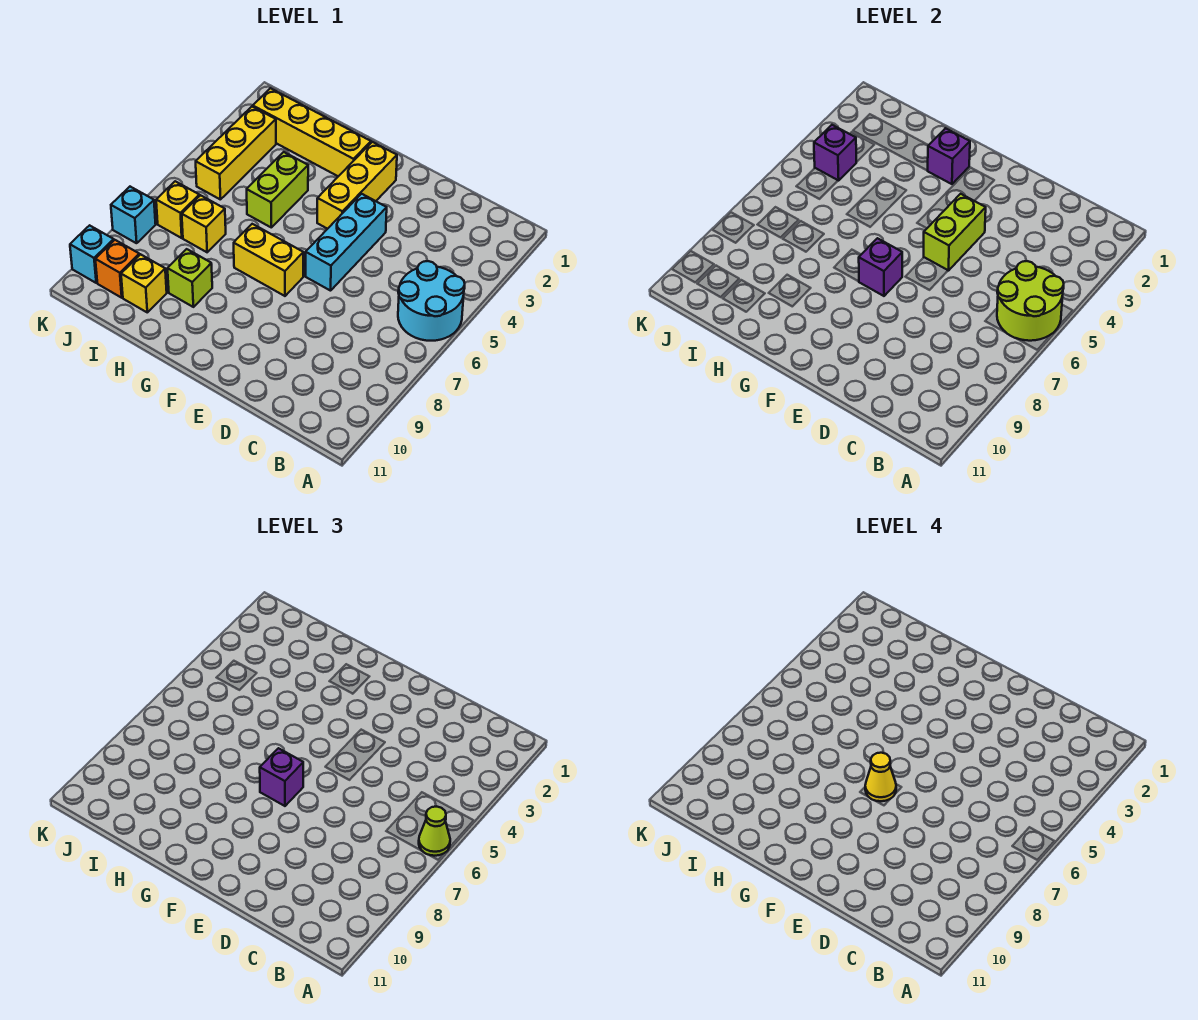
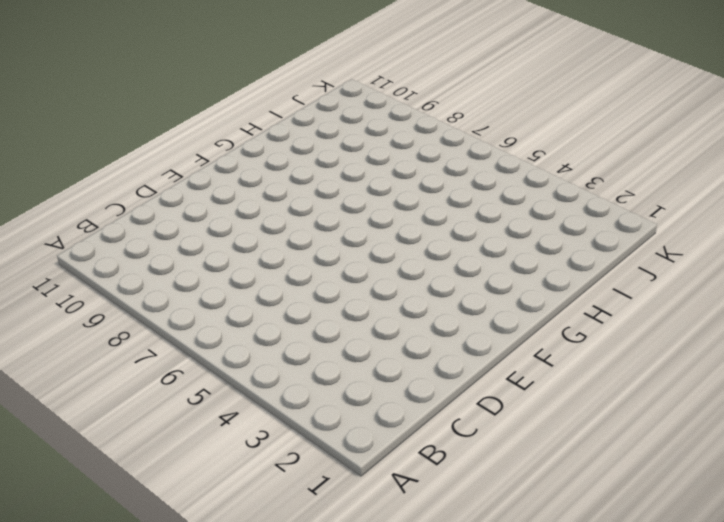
none -> cyan round brick A5:B6 level 1
none -> cyan brick E4:E6 level 1
none -> yellow brick F2:F4 level 1

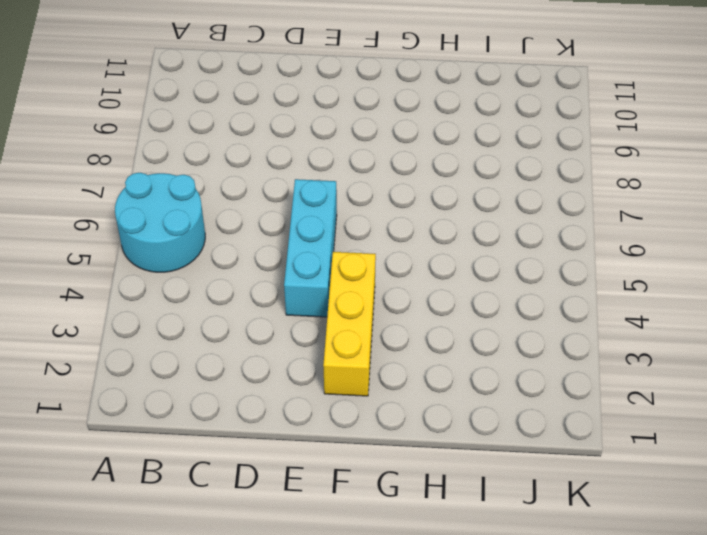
none -> yellow brick F7:G7 level 1
none -> yellow brick G2:J2 level 1
none -> lime brick H4:H5 level 1

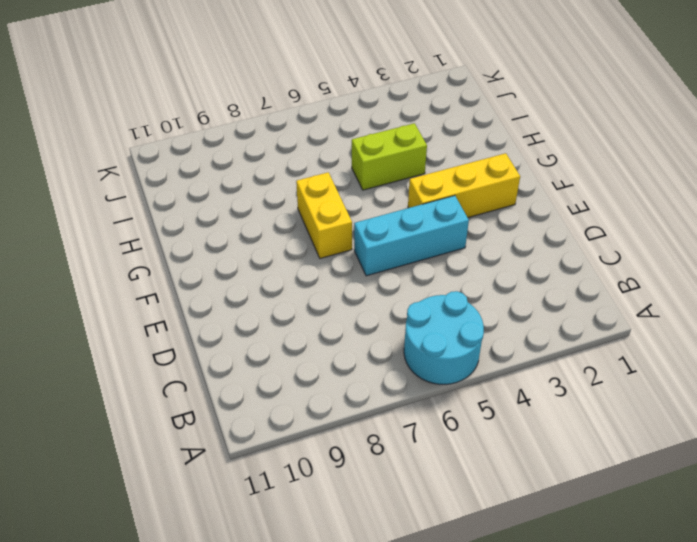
none -> yellow brick G2:J2 level 1
none -> lime brick H9 level 1
none -> yellow brick I7 level 1

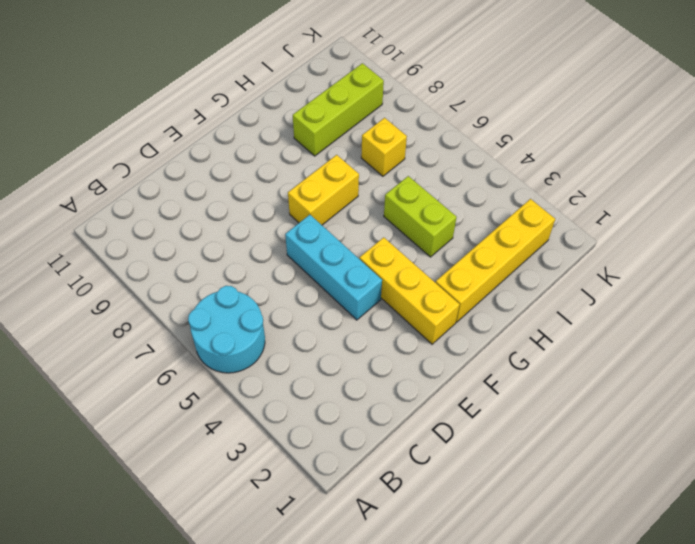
lime brick H9:J9 level 1 -> lime brick H9 level 1
none -> yellow brick I10 level 1
none -> yellow brick J3:J5 level 1
none -> yellow brick J7 level 1

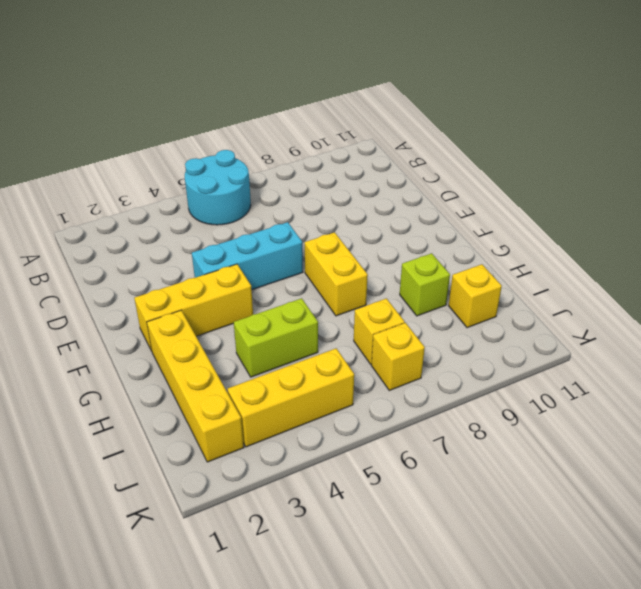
none -> orange brick J10 level 1
none -> cyan brick K8 level 1
none -> cyan brick K10 level 1

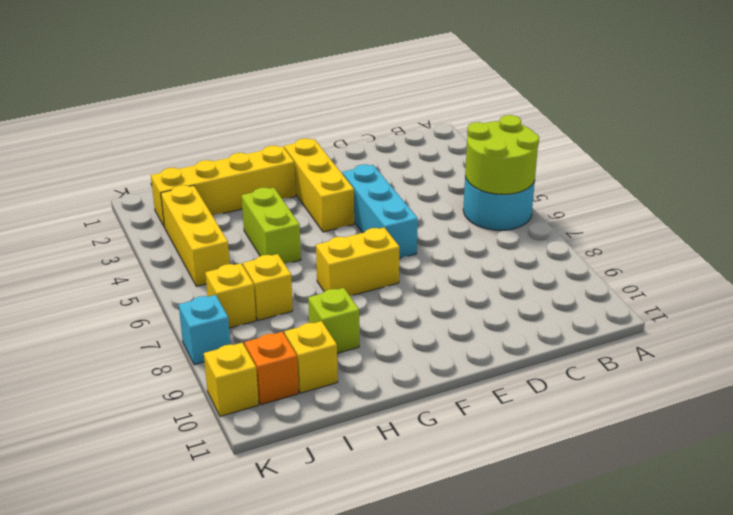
yellow brick K10 level 1 -> cyan brick K10 level 1
none -> lime brick E4:E5 level 2
none -> purple brick F7 level 2
none -> purple brick G2 level 2

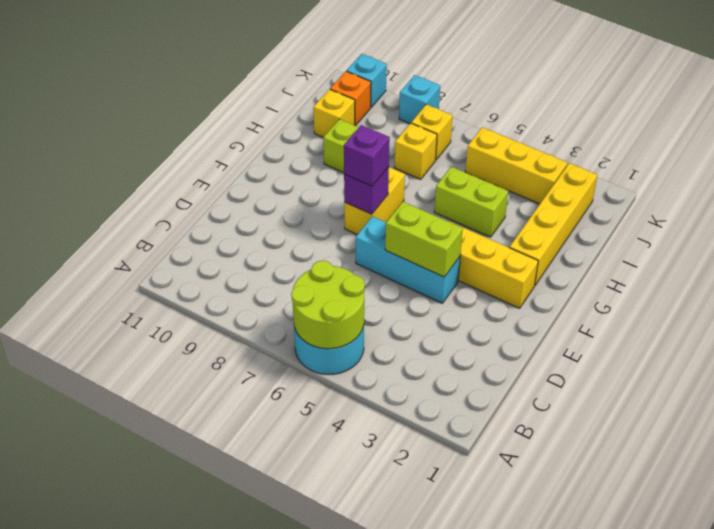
none -> purple brick G2 level 2
none -> purple brick J4 level 2
none -> lime cone A6 level 3

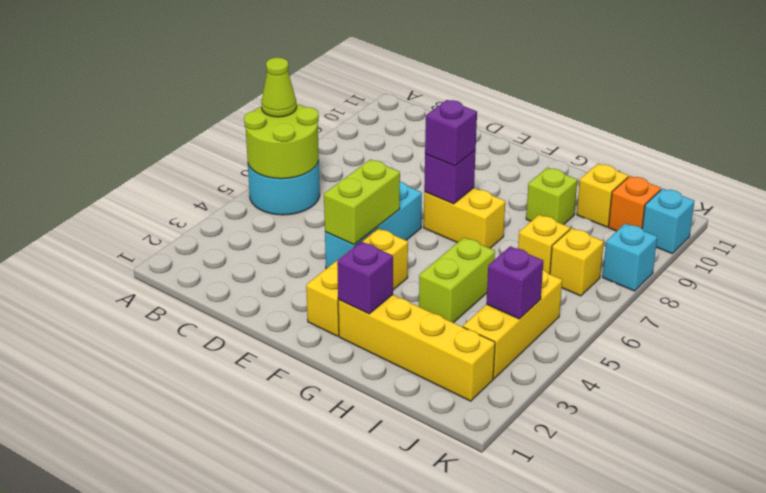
none -> yellow cone F7 level 4

